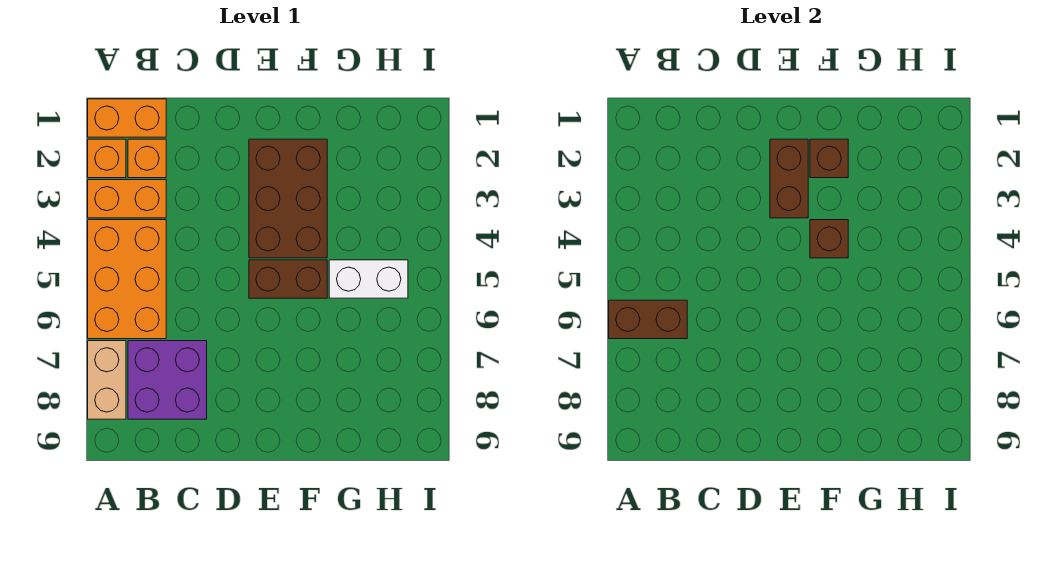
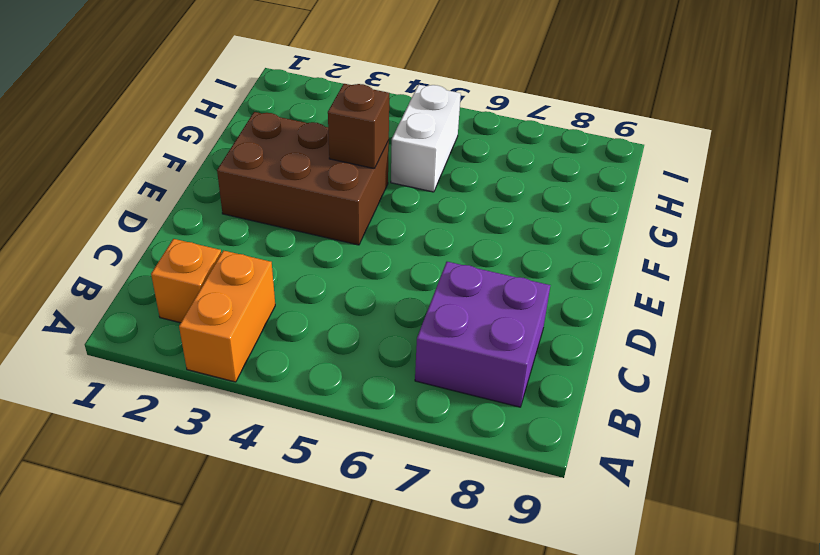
none -> orange brick A1:B1 level 1
none -> orange brick A2 level 1
none -> orange brick A4:B6 level 1

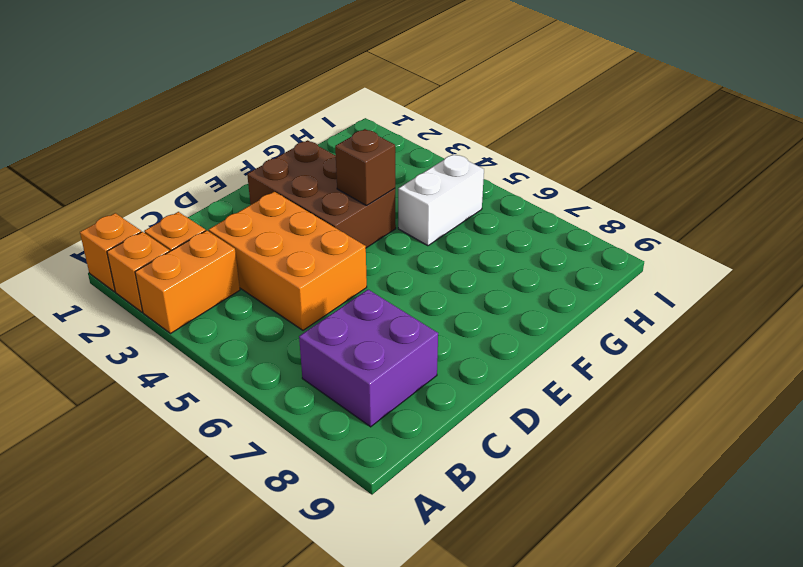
orange brick A1 level 1 -> orange brick A1:B1 level 1
orange brick C3:D5 level 1 -> orange brick A4:B6 level 1
none -> tan brick A7:A8 level 1
none -> brown brick E5:F5 level 1
none -> brown brick A6:B6 level 2

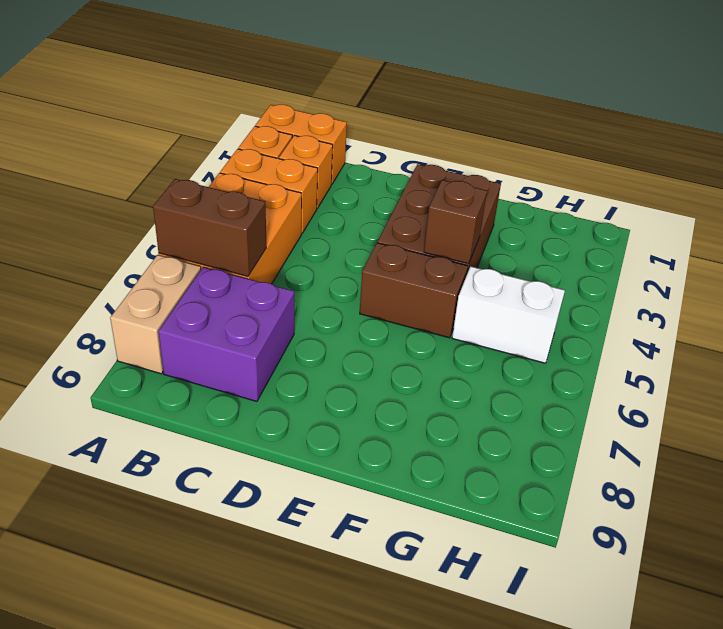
none -> brown brick E2:E3 level 2
none -> brown brick F2 level 2

